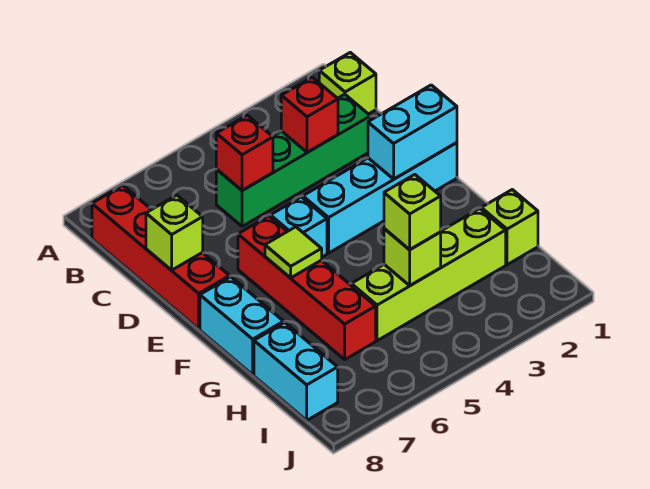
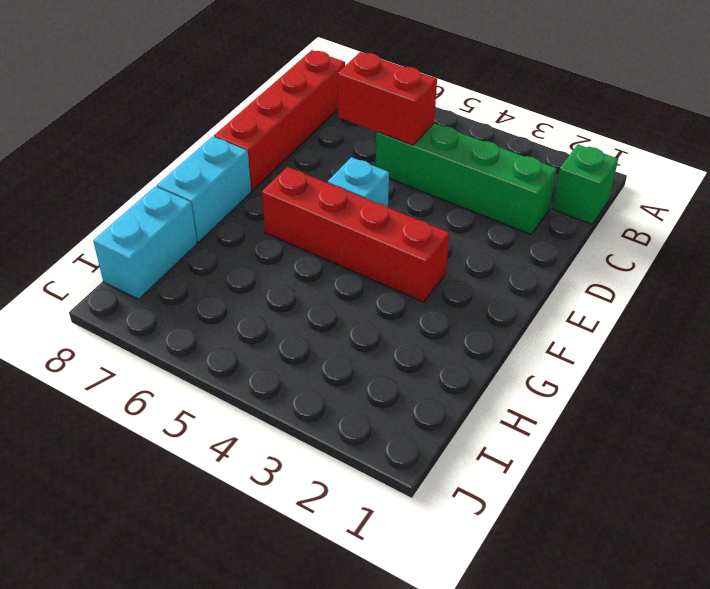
green brick B1 level 1 -> lime brick B1 level 1
red brick C5:C6 level 2 -> red brick C5 level 2
red brick F3:F6 level 1 -> red brick E6:H6 level 1
none -> cyan brick E1:E4 level 1
none -> lime brick H1 level 1
none -> lime brick H2:H5 level 1

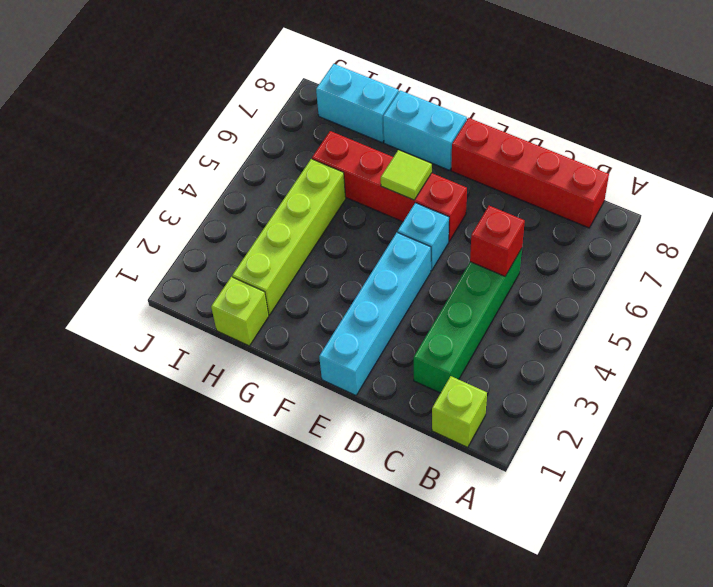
none -> red brick C3 level 2
none -> lime brick D8 level 2
none -> cyan brick E1:E2 level 2

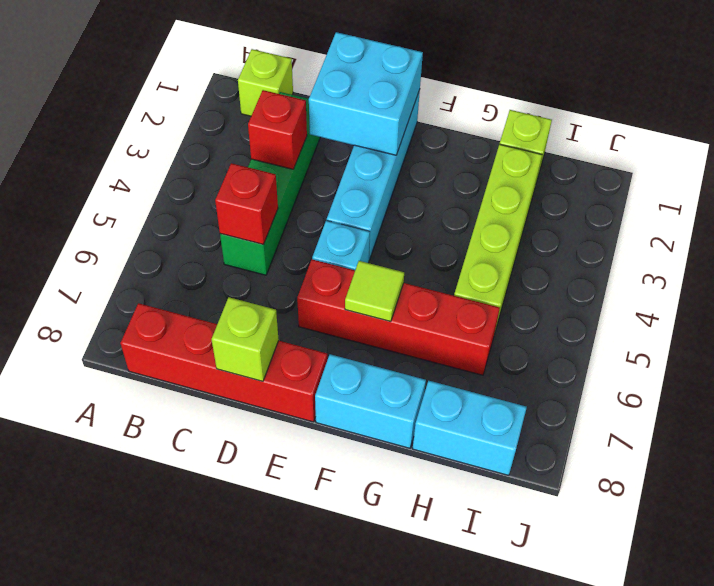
cyan brick D1:E2 level 2 -> cyan brick E1:E2 level 2
none -> lime brick H4 level 2
none -> lime brick H4 level 3

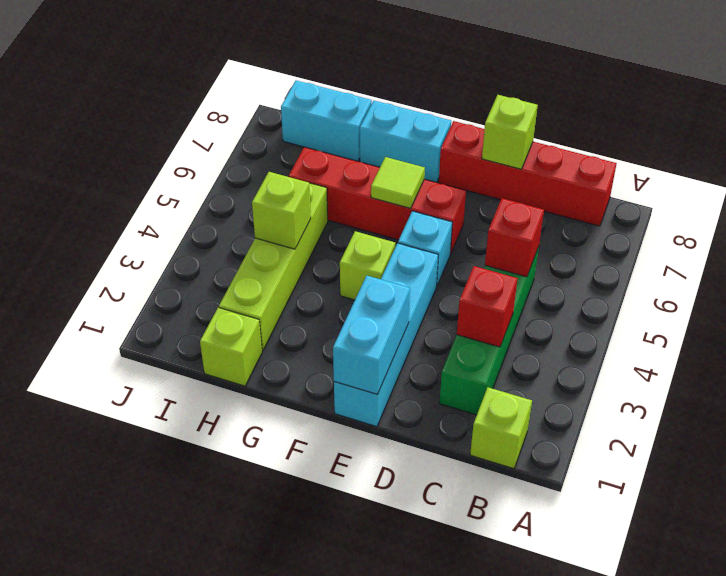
lime brick F4 level 1 -> lime brick H4 level 3

